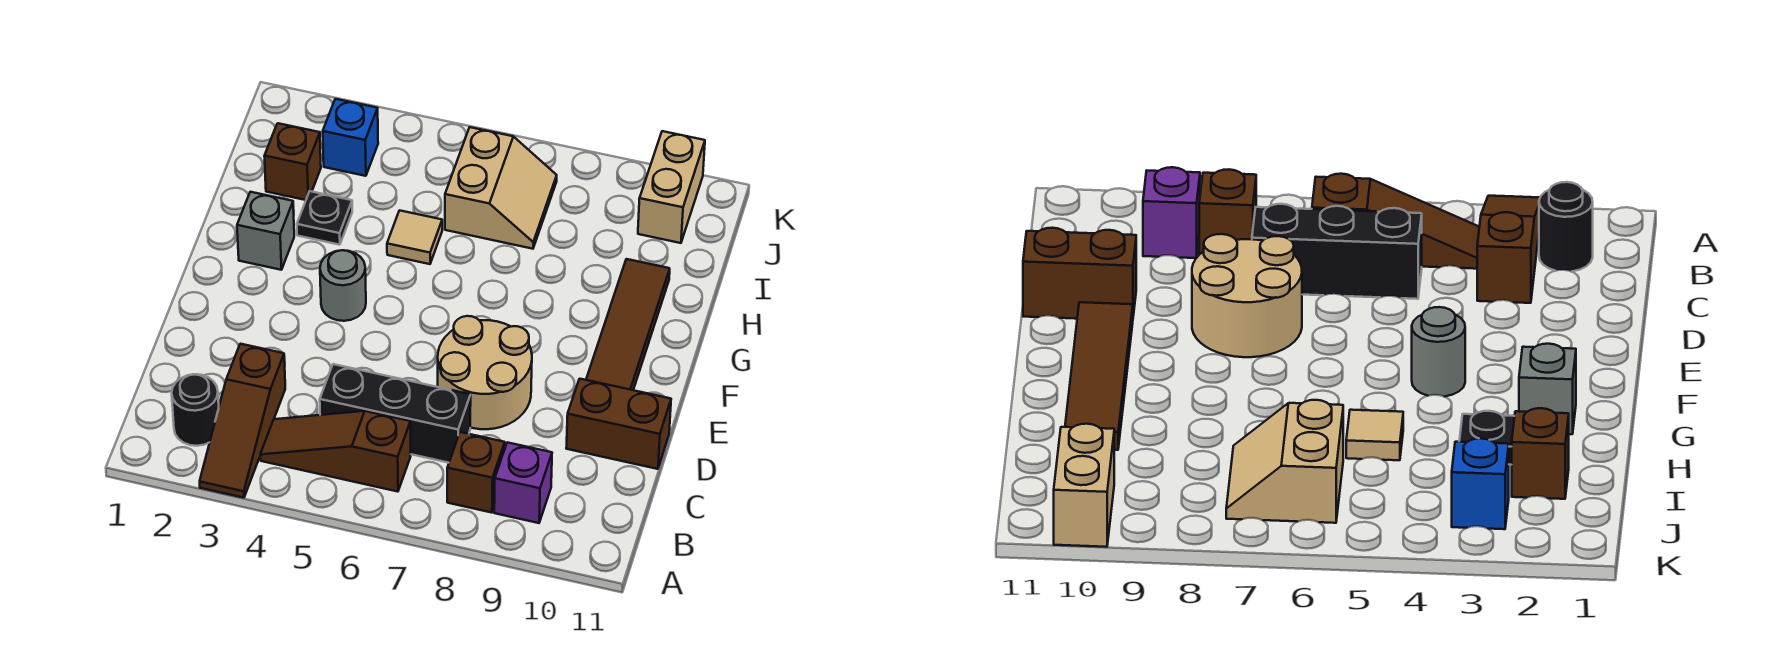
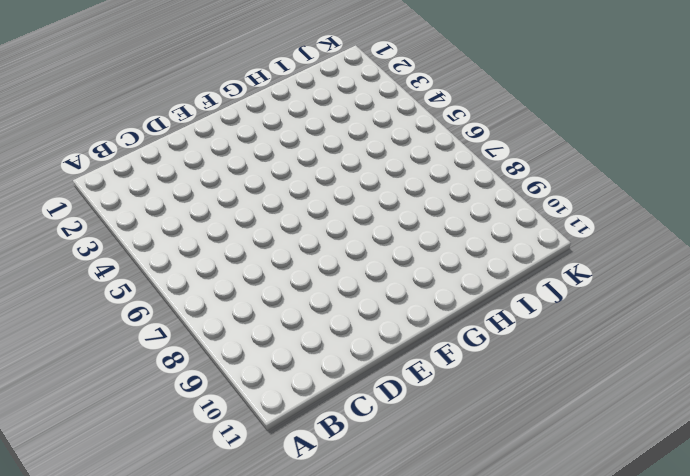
none -> brown slope A3:C3 level 1 top C
none -> black round brick B2 level 1
none -> brown slope B4:B6 level 1 top 6

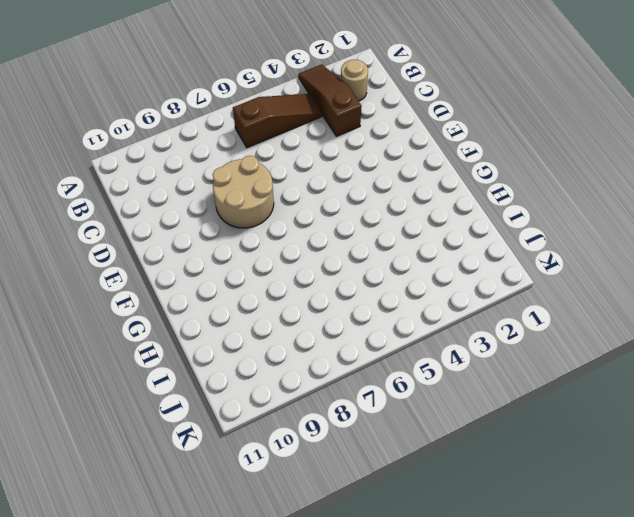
tan round brick B2 level 1 -> black round brick B2 level 1
none -> brown brick B8 level 1
none -> purple brick B9 level 1
none -> black brick C5:C7 level 1

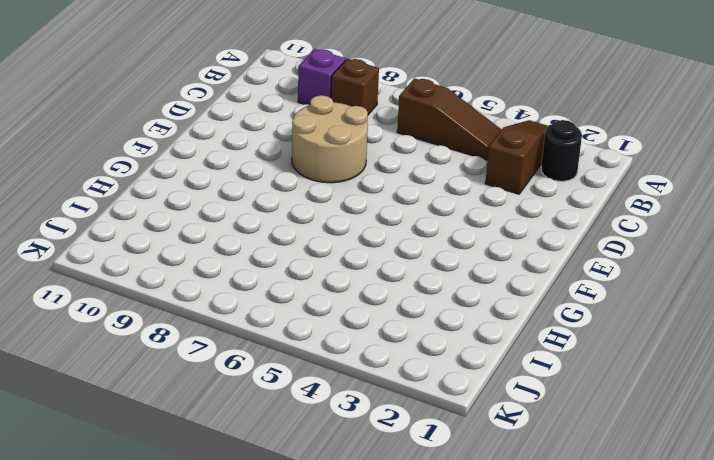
none -> black brick C5:C7 level 1
none -> brown brick D10:D11 level 1
none -> brown tile E10:H10 level 1

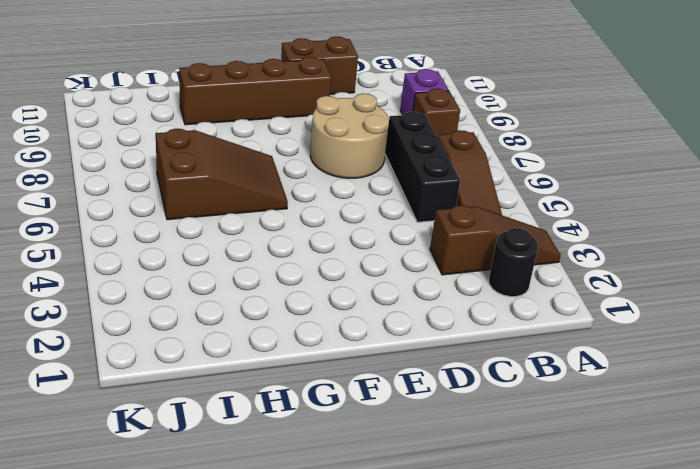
brown brick D11:E11 level 1 -> brown brick D10:D11 level 1
brown brick E10:H10 level 1 -> brown tile E10:H10 level 1
brown slope G6:I7 level 1 top I -> tan slope I6:J7 level 1 top 6
none -> grey round brick F4 level 1
none -> grey brick G2 level 1
none -> black plate H3 level 1

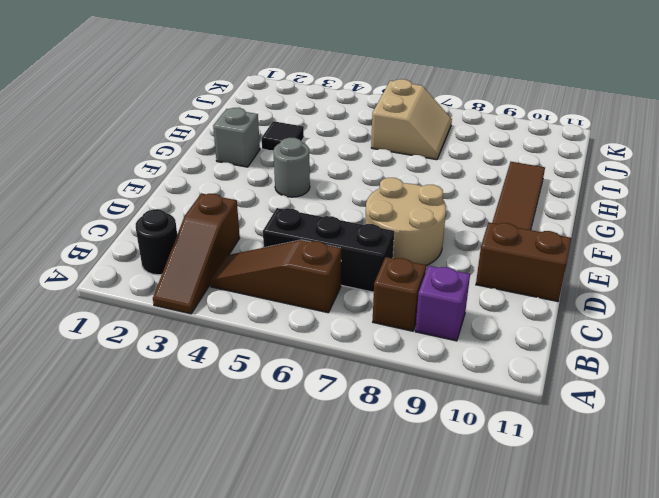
black tile H3 level 1 -> black plate H3 level 1
none -> tan tile H5 level 1
none -> brown brick I2 level 1
none -> blue brick J3 level 1

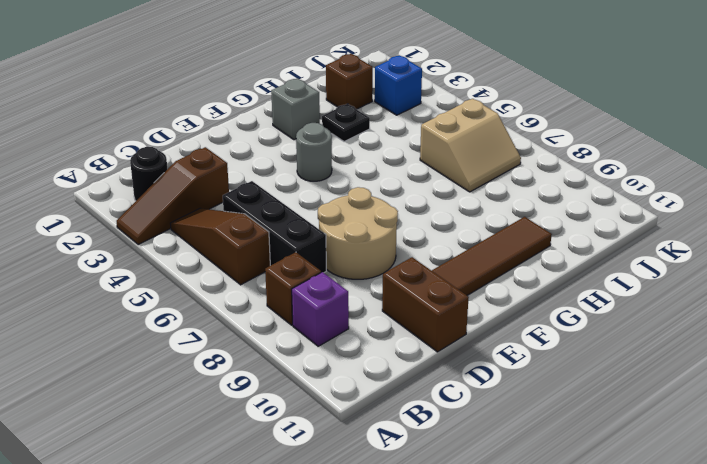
none -> tan tile H5 level 1
none -> tan brick J10:K10 level 1

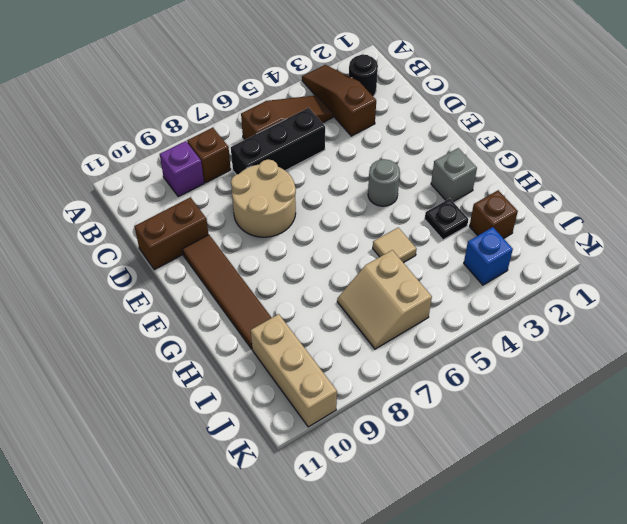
tan brick I10:K10 level 1 -> tan brick J10:K10 level 1

